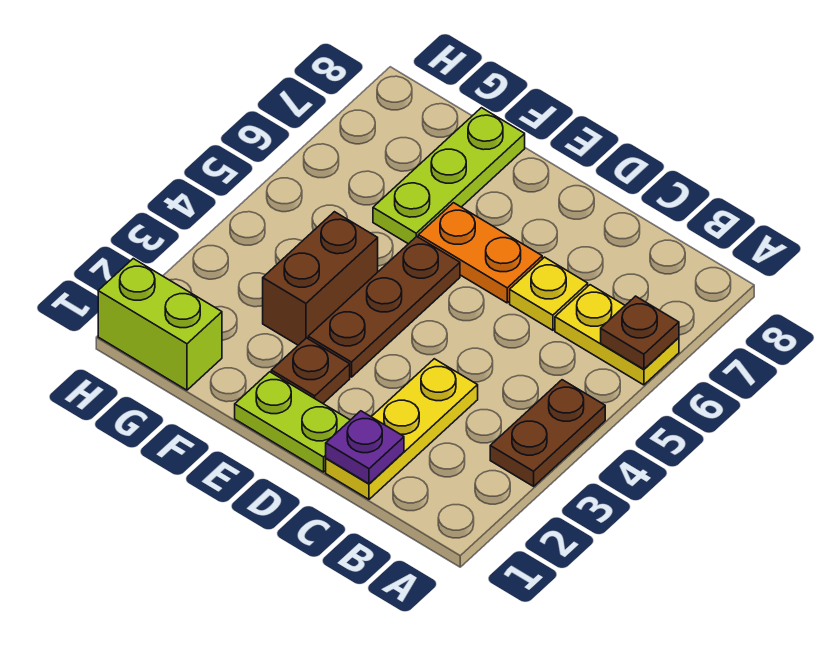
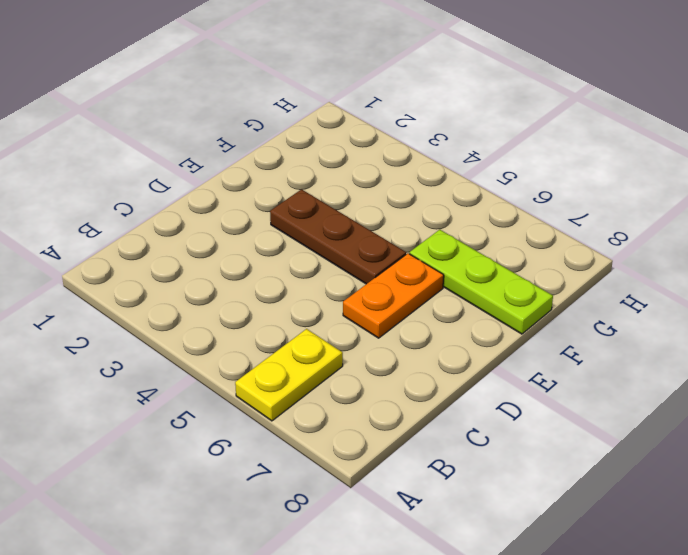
none -> brown plate A3:A4 level 1
none -> yellow plate C1:C3 level 1
none -> yellow plate C6 level 1

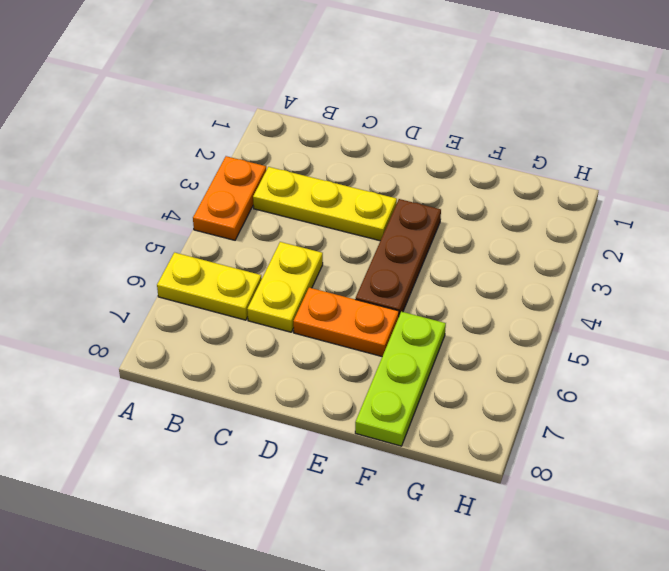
orange plate A3:A4 level 1 -> brown plate A3:A4 level 1
yellow plate B3:D3 level 1 -> yellow plate C1:C3 level 1
yellow plate C5:C6 level 1 -> yellow plate C6 level 1
none -> lime plate D1:E1 level 1
none -> brown plate E2 level 1
none -> brown brick F3:F4 level 1

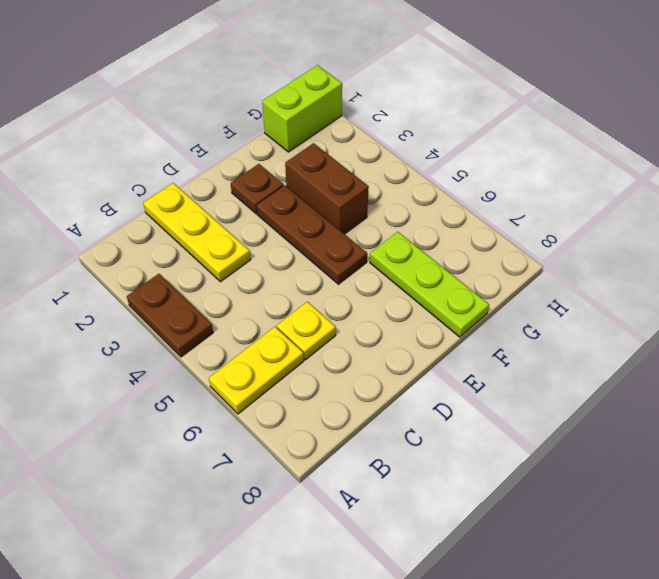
none -> lime plate D1:E1 level 1
none -> orange plate D6:E6 level 1
none -> brown plate A6 level 2

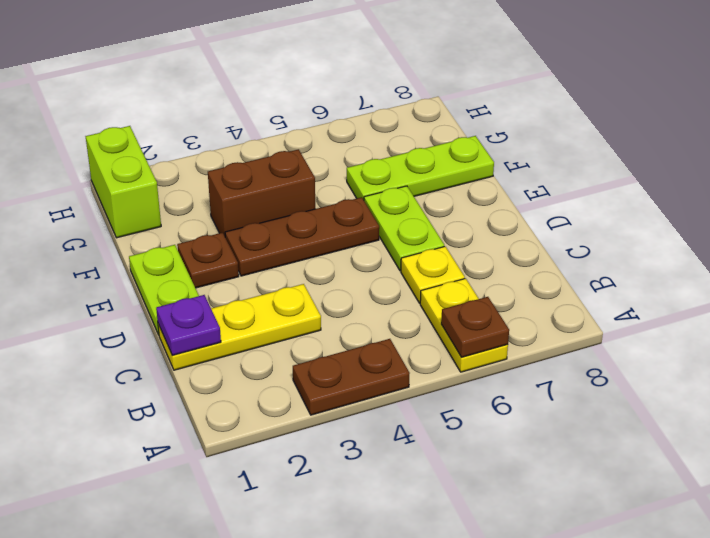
lime plate D6:E6 level 1 -> orange plate D6:E6 level 1

